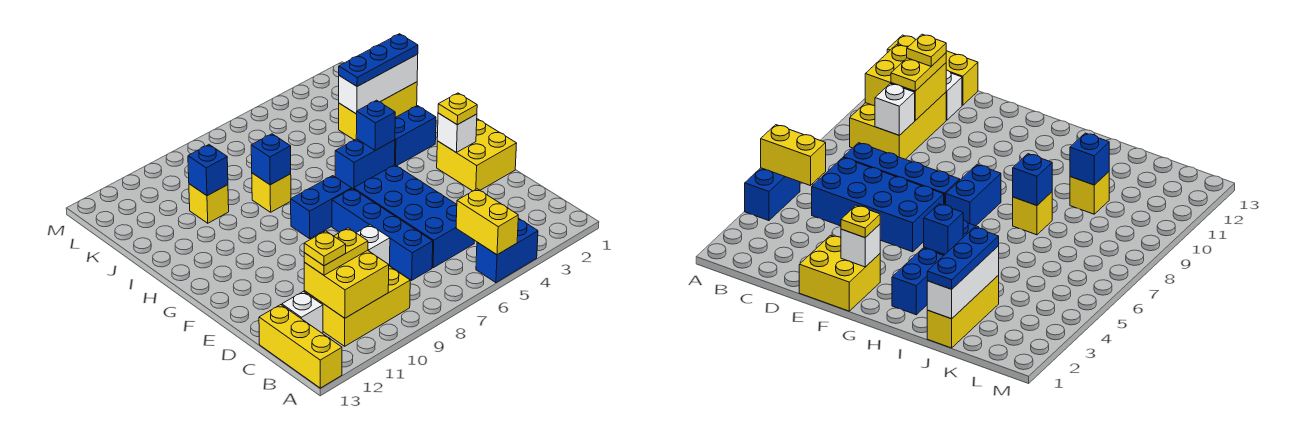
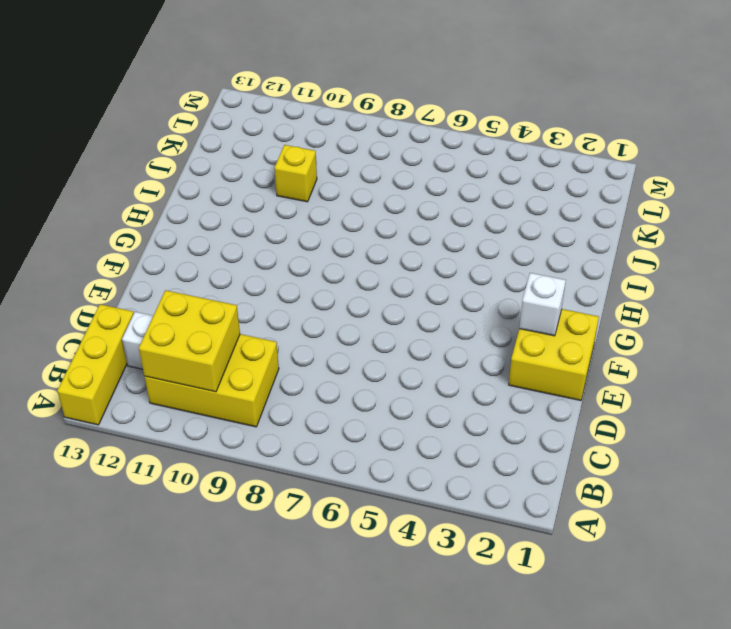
none -> blue brick A4:A5 level 1
none -> blue brick C5:F6 level 1
none -> blue brick C7:F7 level 1

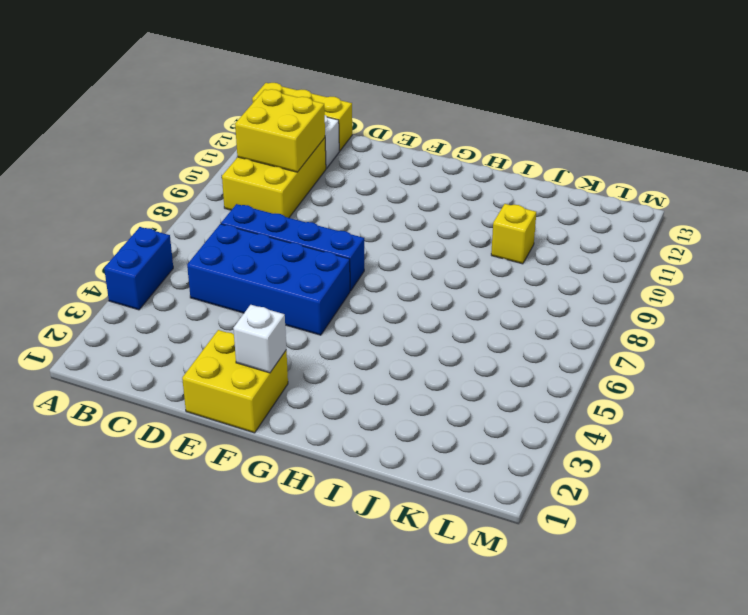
none -> blue brick G7:G8 level 1
none -> blue brick H2:H3 level 1
none -> blue brick H4:H5 level 1

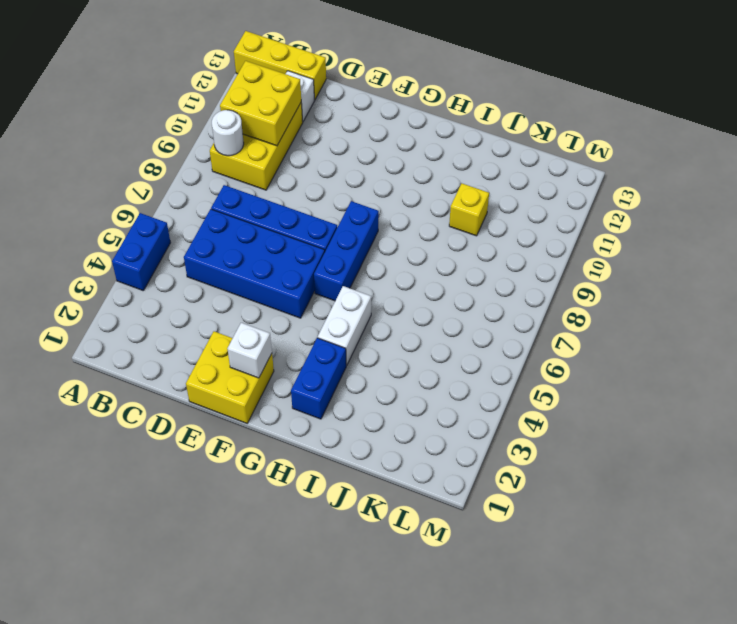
white round brick B9 level 2 -> none
blue brick G6:G8 level 1 -> blue brick G7:G8 level 1
white brick H4:H5 level 1 -> blue brick H4:H5 level 1
none -> yellow brick I8 level 1
none -> yellow brick J1:J3 level 1
none -> yellow brick A5:B5 level 2

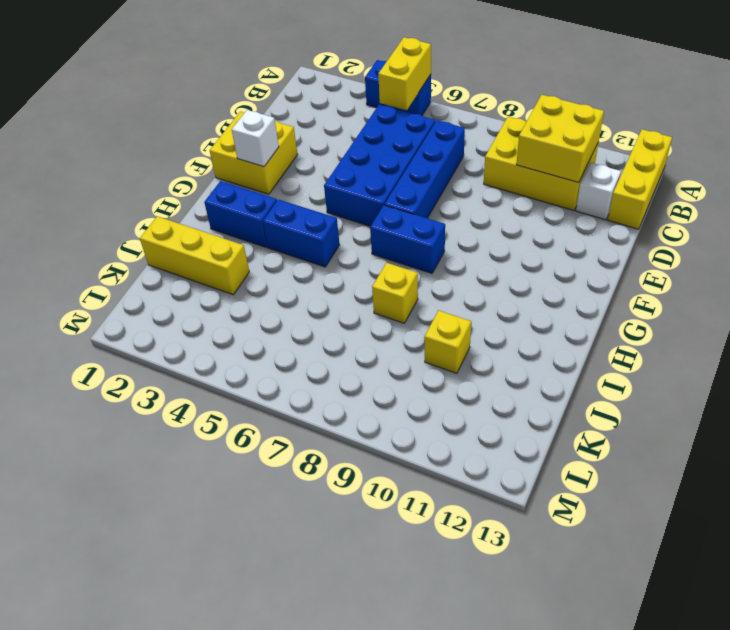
none -> white brick C9 level 2
none -> blue brick H4 level 2
none -> blue brick I8 level 2

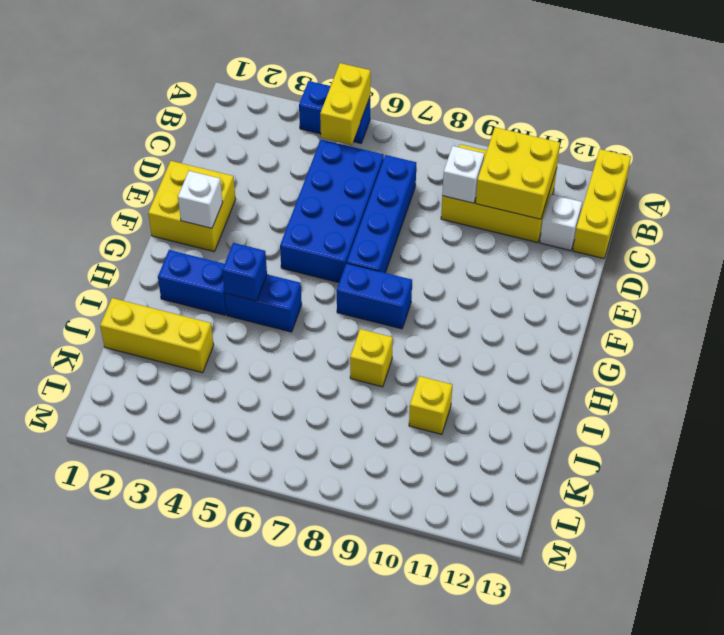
none -> blue brick I8 level 2
none -> white brick J1:J3 level 2
none -> blue brick J10 level 2

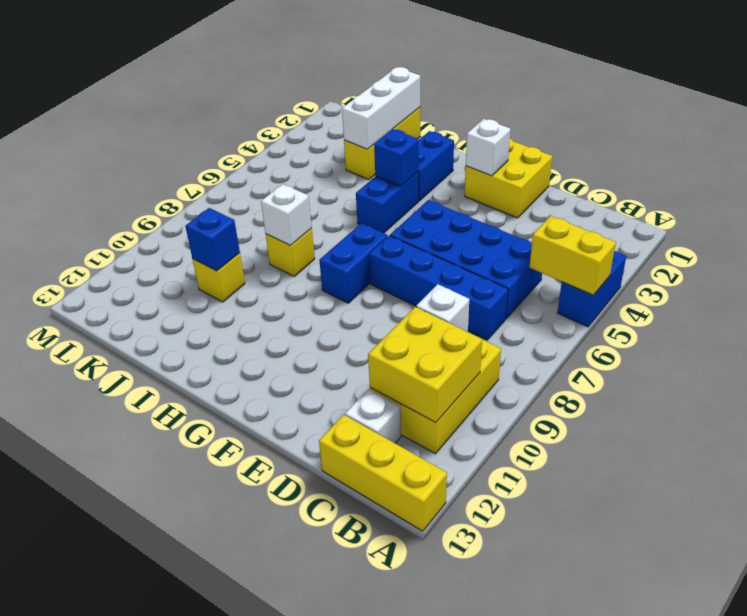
white brick I8 level 2 -> blue brick I8 level 2
none -> yellow plate C10:C11 level 3
none -> yellow plate F2 level 3
none -> blue plate J1:J3 level 3

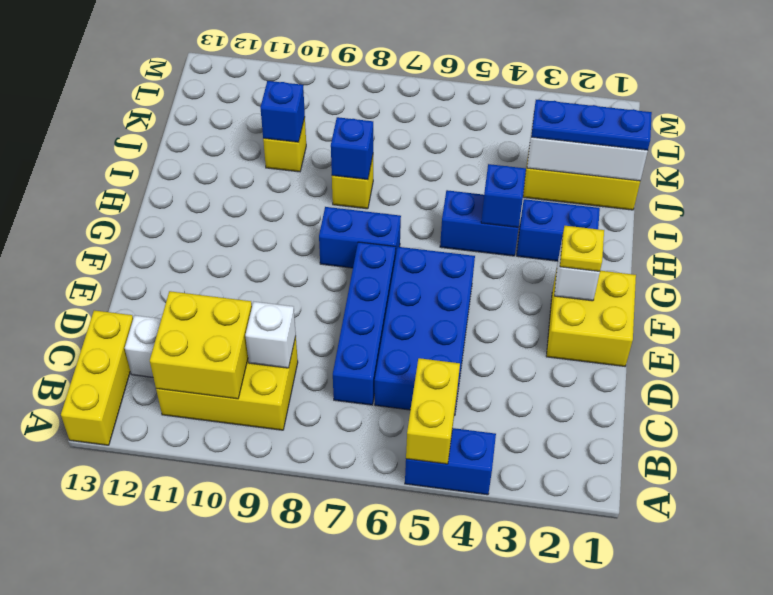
none -> yellow plate C10:C11 level 3
none -> yellow plate C11 level 4

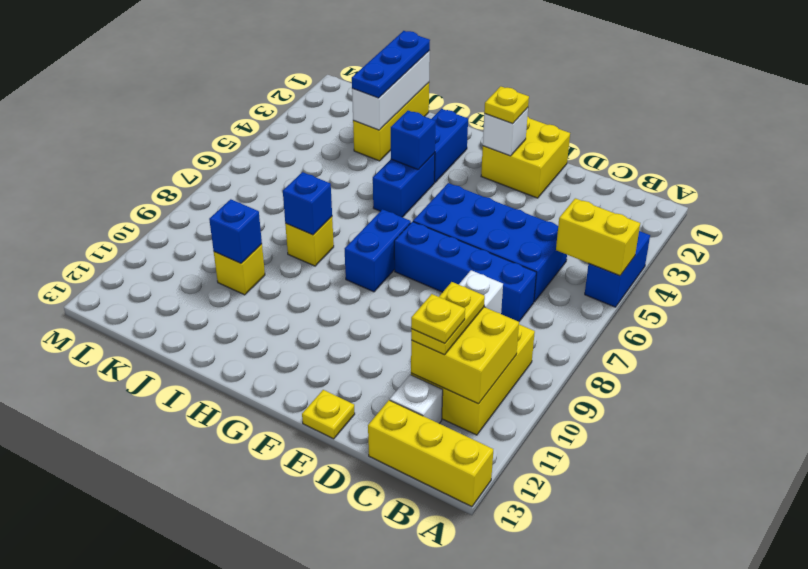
yellow plate E13 level 1 -> none

